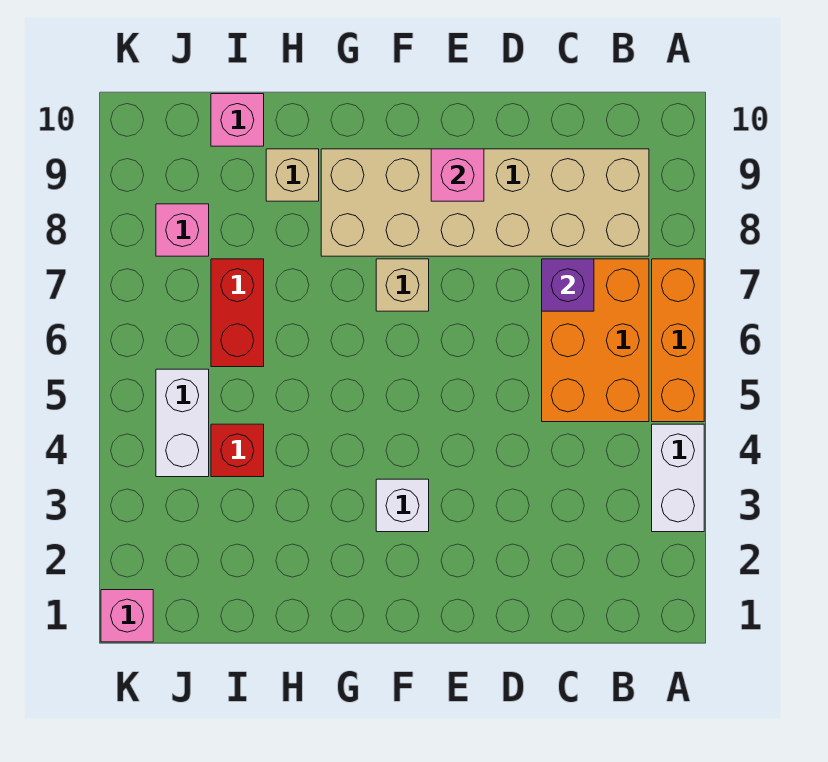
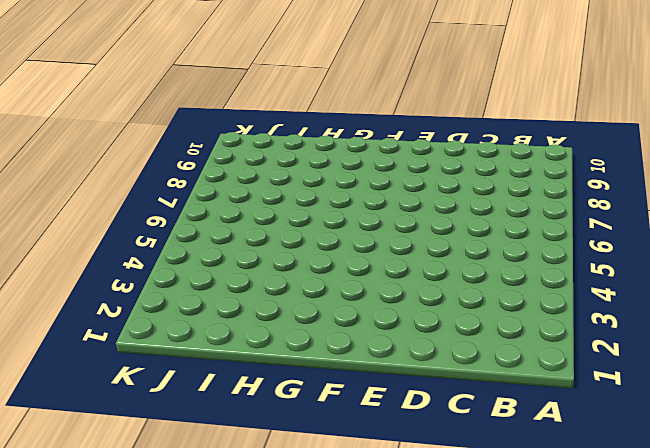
none -> white brick A3:A4 level 1
none -> orange brick A5:A7 level 1
none -> orange brick B5:C7 level 1

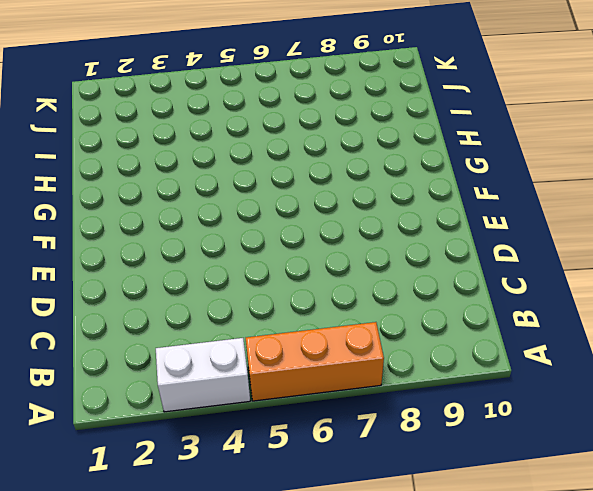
none -> orange brick B5:C7 level 1
none -> tan brick B8:G9 level 1
none -> white brick F3 level 1

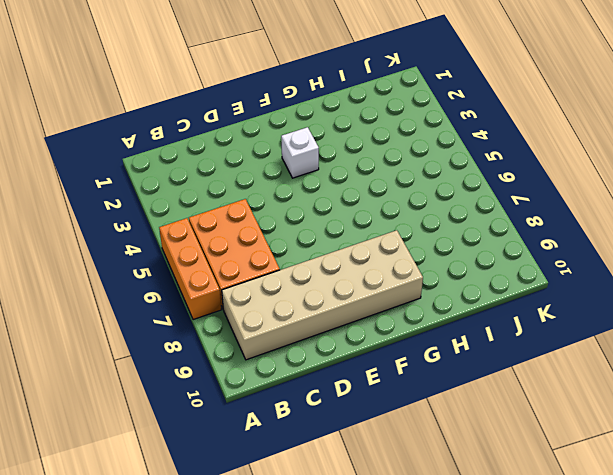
none -> white brick A3:A4 level 1
none -> tan brick F7 level 1
none -> tan brick H9 level 1

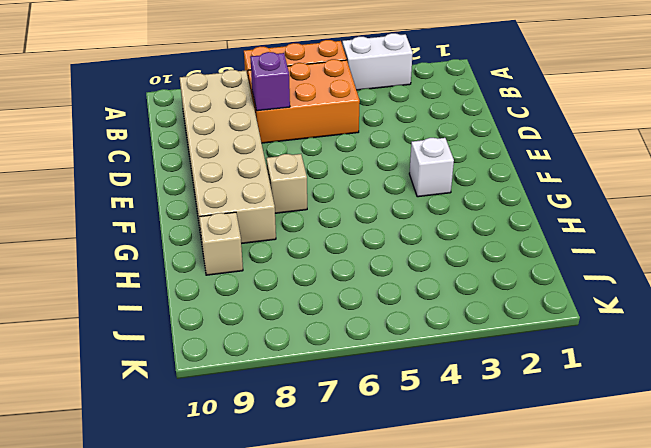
none -> red brick I4 level 1
none -> red brick I6:I7 level 1
none -> pink brick I10 level 1

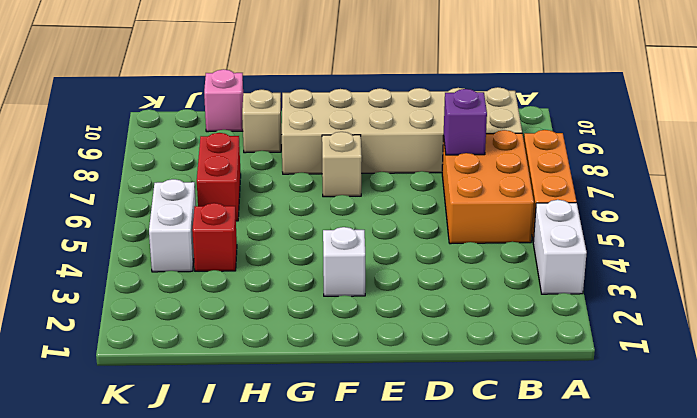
none -> pink brick J8 level 1
none -> pink brick K1 level 1
none -> pink brick E9 level 2

